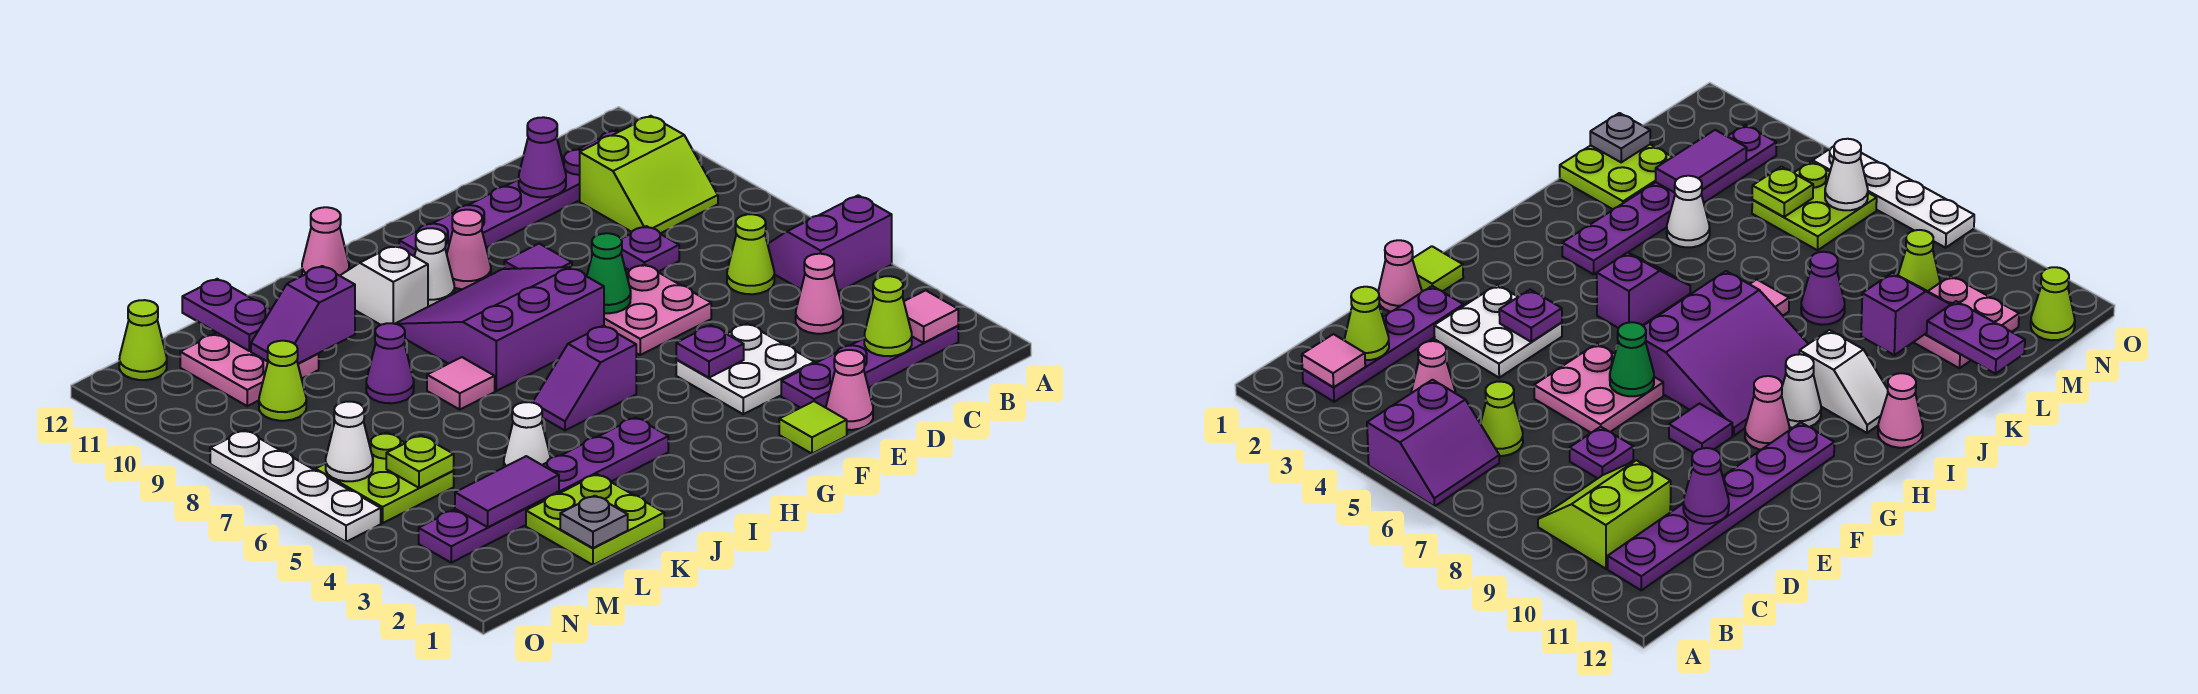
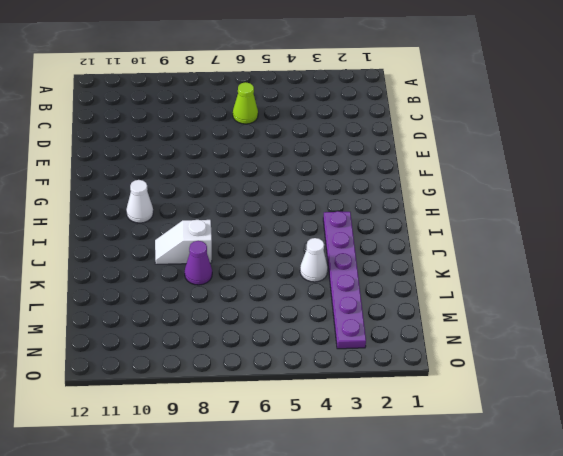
white slope J8:J9 level 1 top 8 -> white slope I10:I11 level 1 top 10
none -> purple slope A5:B6 level 1 top 5
none -> purple plate B2:E2 level 1
none -> lime slope B9:C10 level 1 top 10
none -> purple plate B11:G11 level 1

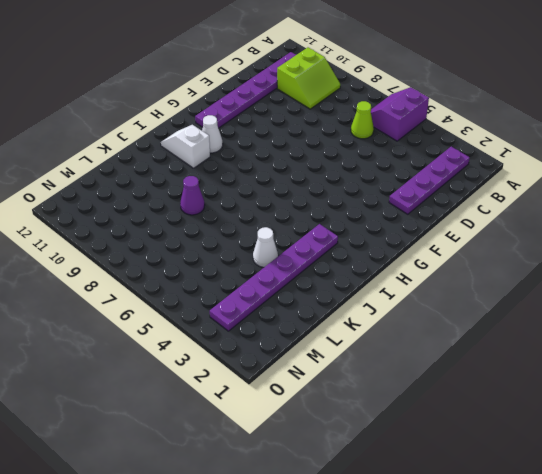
none -> pink cone C4 level 1
none -> purple plate D8 level 1
none -> pink cone E1 level 1
none -> white plate E3:F4 level 1

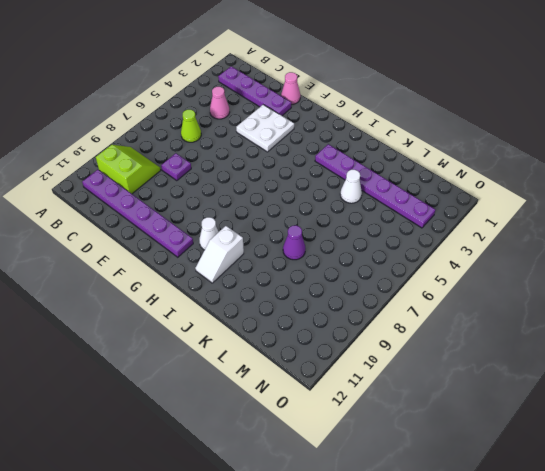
none -> purple slope A5:B6 level 1 top 5
none -> pink plate E6:F7 level 1
none -> lime tile F1 level 1
none -> purple tile F9 level 1

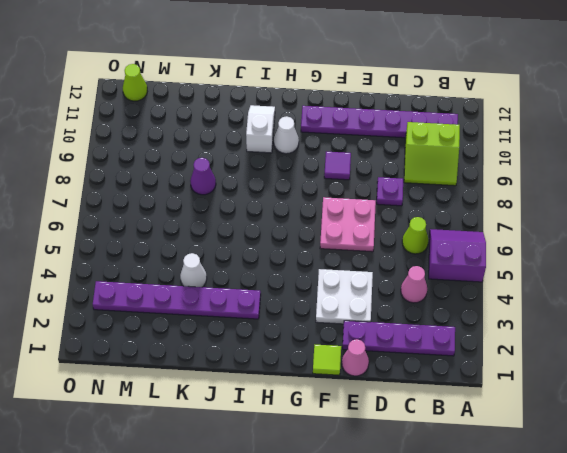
none -> purple slope G7:I9 level 1 top 7
none -> pink cone G10 level 1
none -> purple slope H5:I5 level 1 top H
none -> pink cone I12 level 1

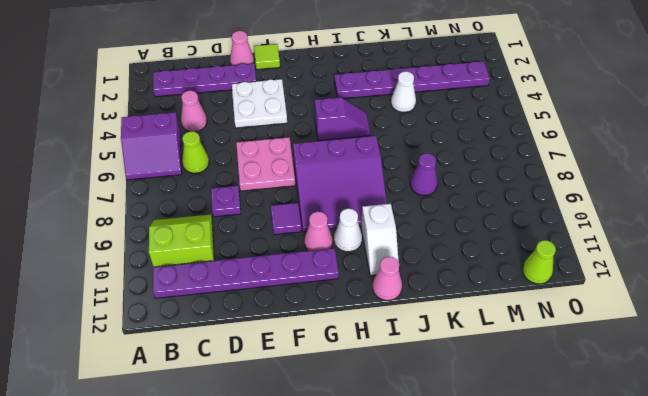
none -> pink tile J7 level 1
none -> lime plate K1:L2 level 1
none -> pink plate L10:M11 level 1
none -> lime plate M5:N6 level 1

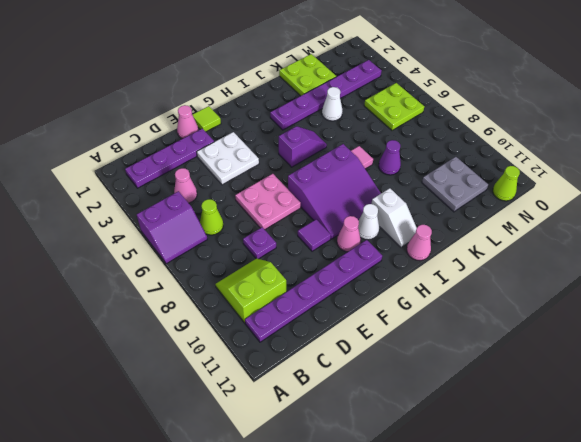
grey plate L10:M11 level 1 -> pink plate L10:M11 level 1
none -> lime cone M9 level 1
none -> white plate O5:O8 level 1
none -> pink tile B2 level 2
none -> lime cone C2 level 2

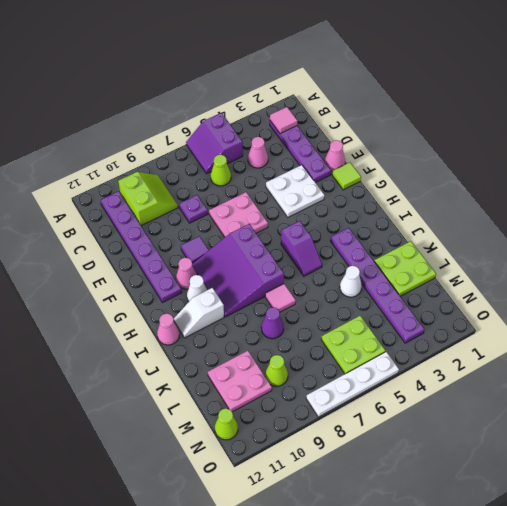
none -> lime cone C2 level 2
none -> purple cone D11 level 2
none -> purple plate F4 level 2
none -> green cone F7 level 2

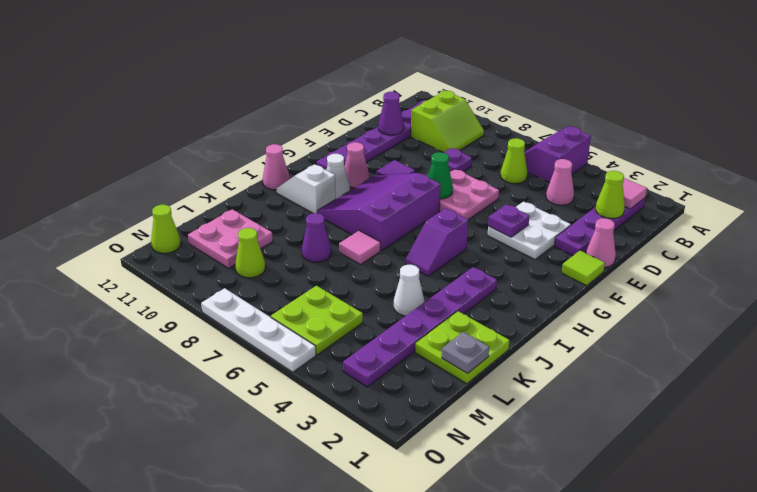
none -> purple slope K10:L10 level 2 top K
none -> purple tile L3:M3 level 2
none -> purple plate L11:L12 level 2
none -> lime plate M5 level 2

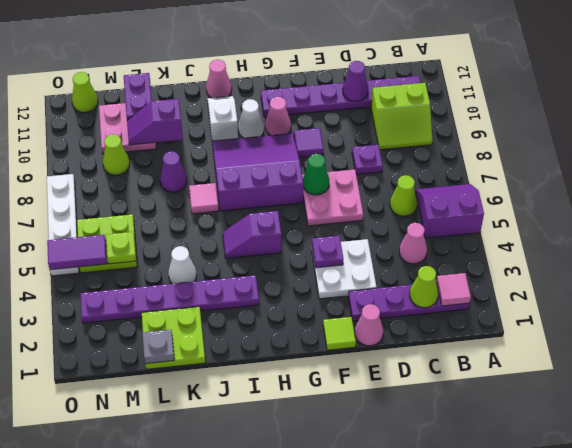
purple tile N5:O5 level 2 -> purple tile L3:M3 level 2
none -> white cone N6 level 2

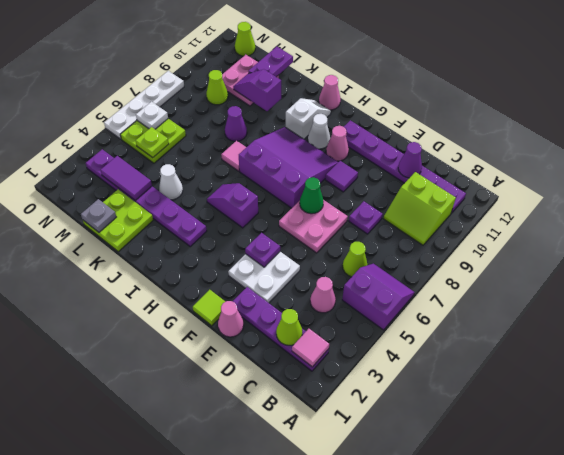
white plate N6 level 2 -> white cone N6 level 2

